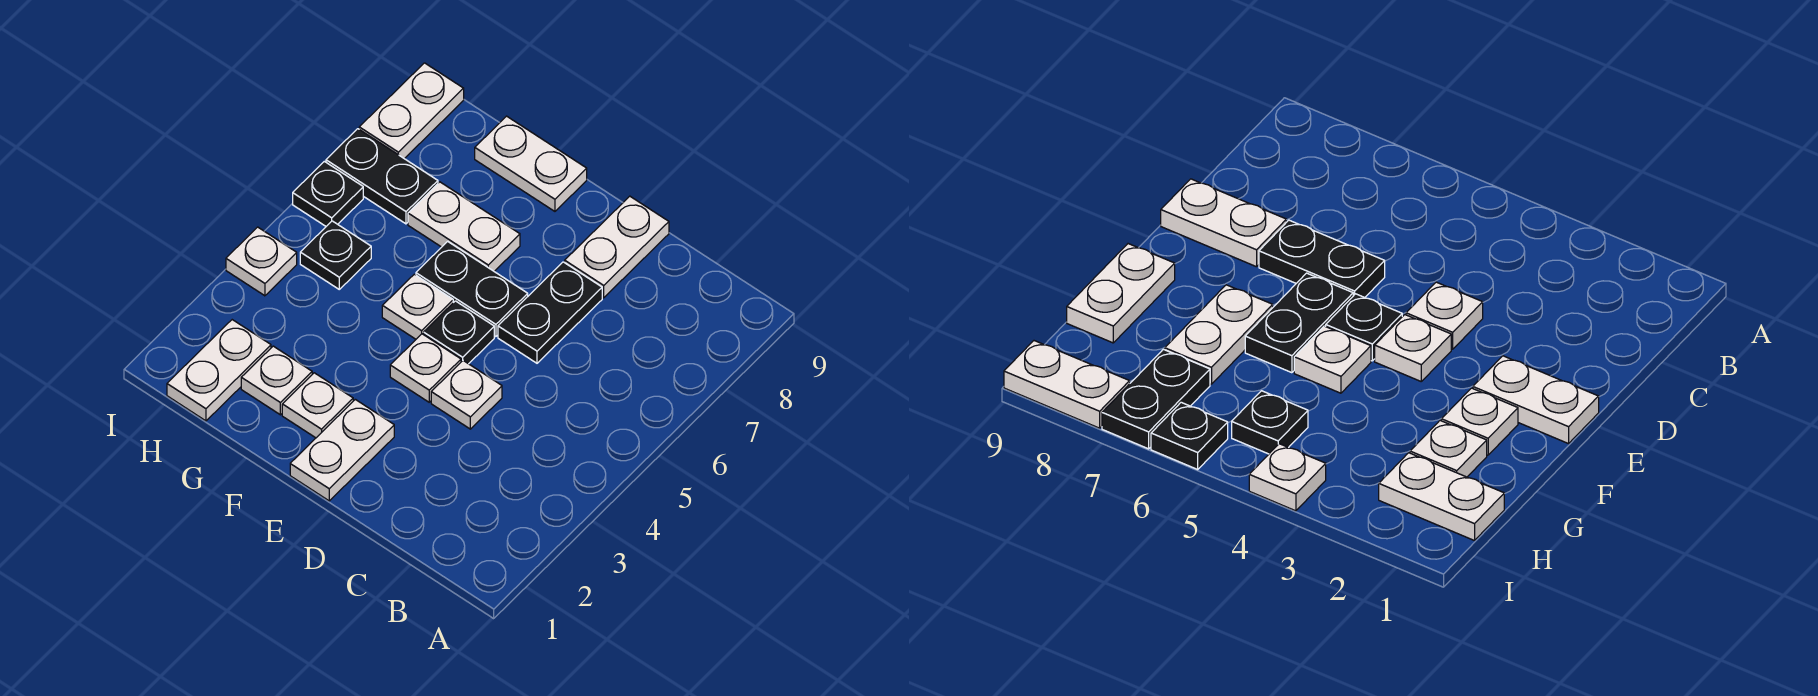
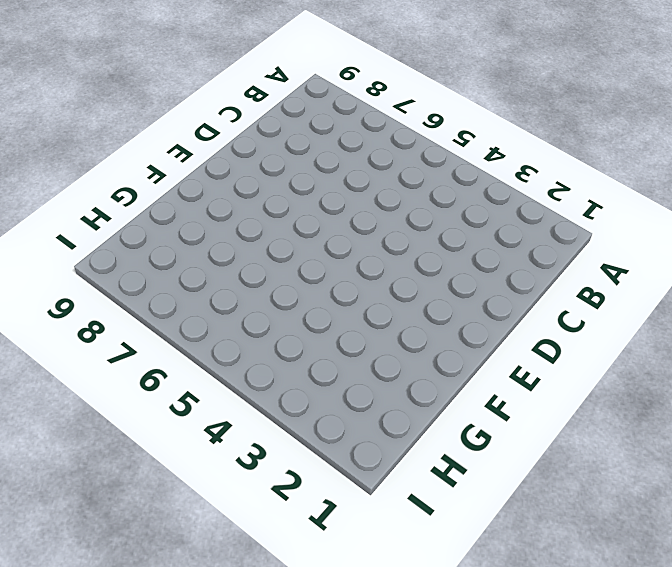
none -> white plate D4 level 1
none -> black plate D6:D7 level 1
none -> white plate D8:D9 level 1

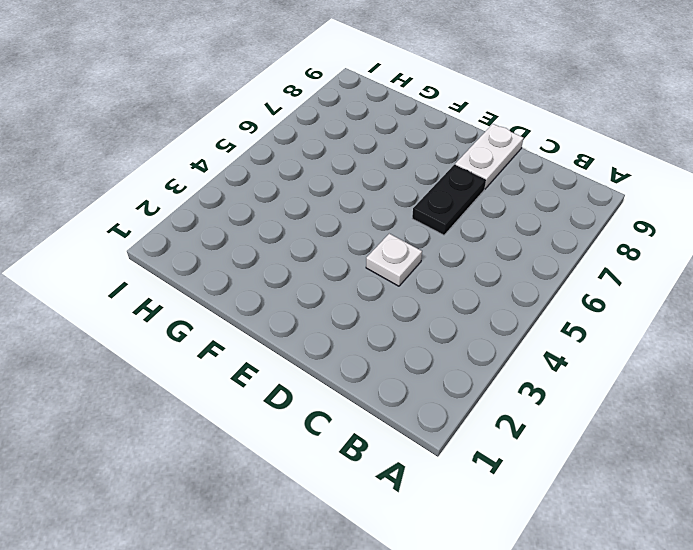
none -> white plate E1:E2 level 1
none -> white plate E4 level 1
none -> black plate E5 level 1

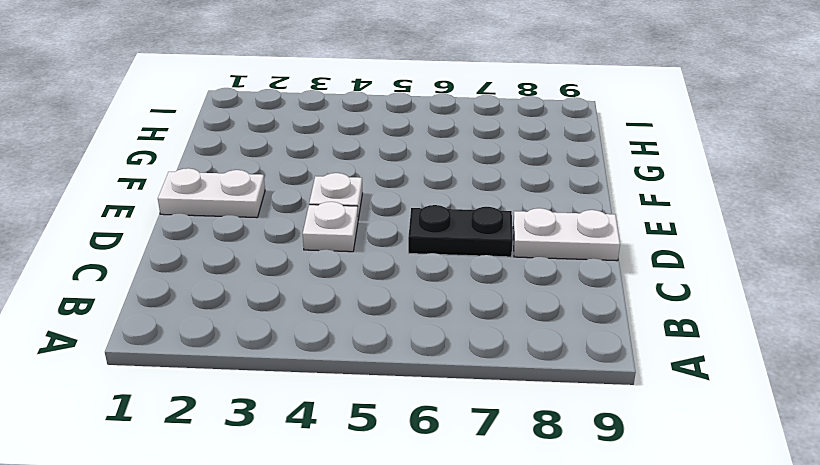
none -> black plate E5 level 1
none -> black plate E6:F6 level 1
none -> white plate F2 level 1

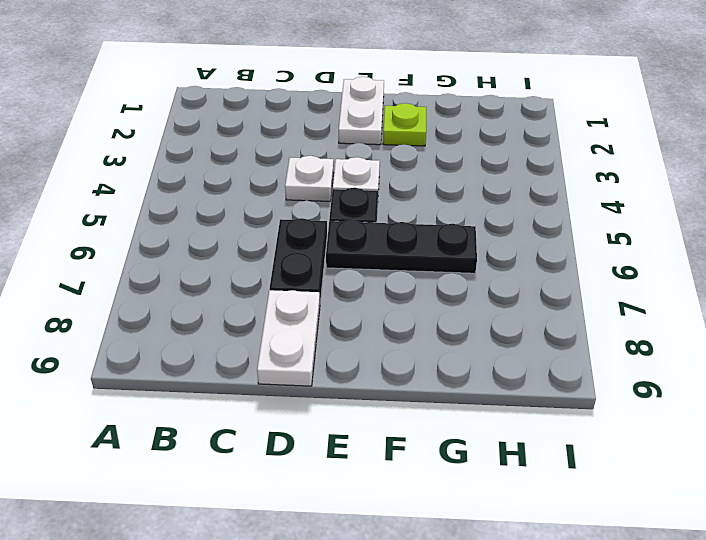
black plate E6:G6 level 1 -> black plate E6:F6 level 1
lime plate F2 level 1 -> white plate F2 level 1
none -> white plate F5 level 1
none -> white plate F7:G7 level 1
none -> white plate F9:G9 level 1

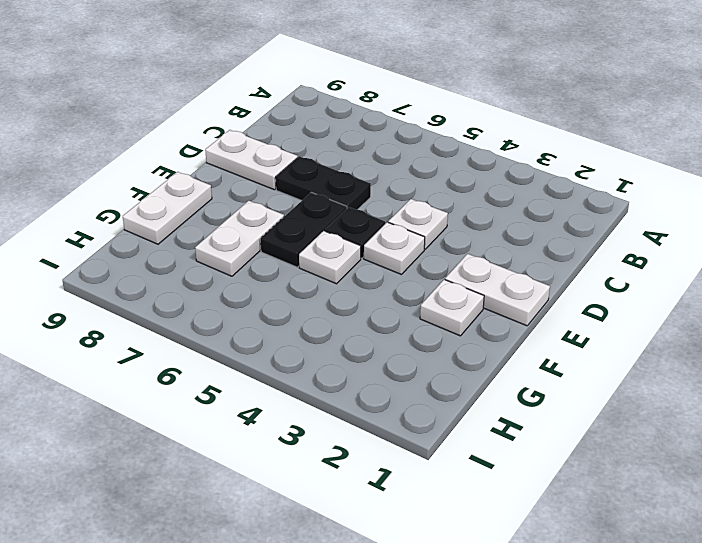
none -> white plate G2 level 1
none -> white plate H1:H2 level 1
none -> black plate H5 level 1

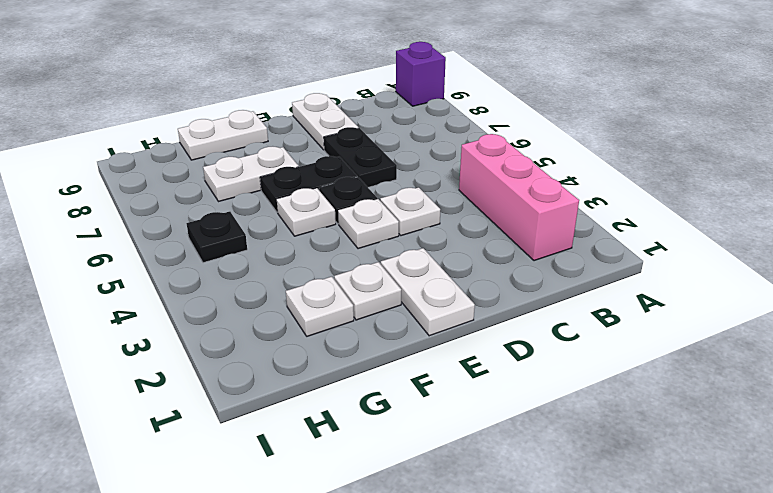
purple brick A9 level 1 -> none
pink brick B2:B4 level 1 -> none
none -> white plate H1:H2 level 1
none -> black plate H7:I7 level 1
none -> white plate I4 level 1

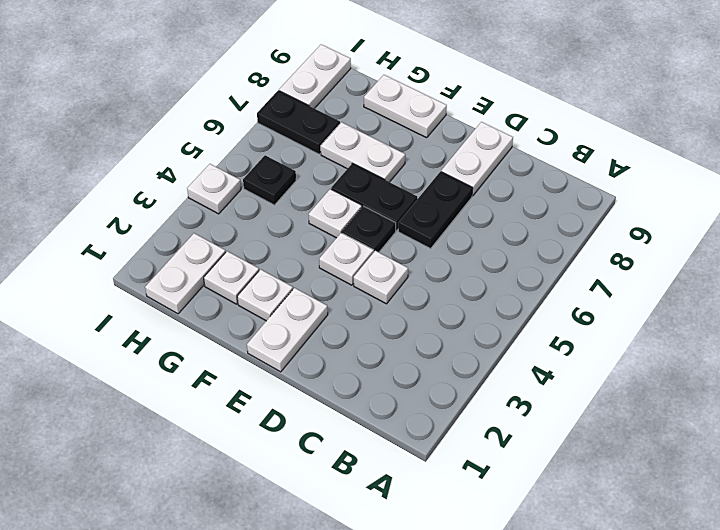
none -> black plate I6 level 1

